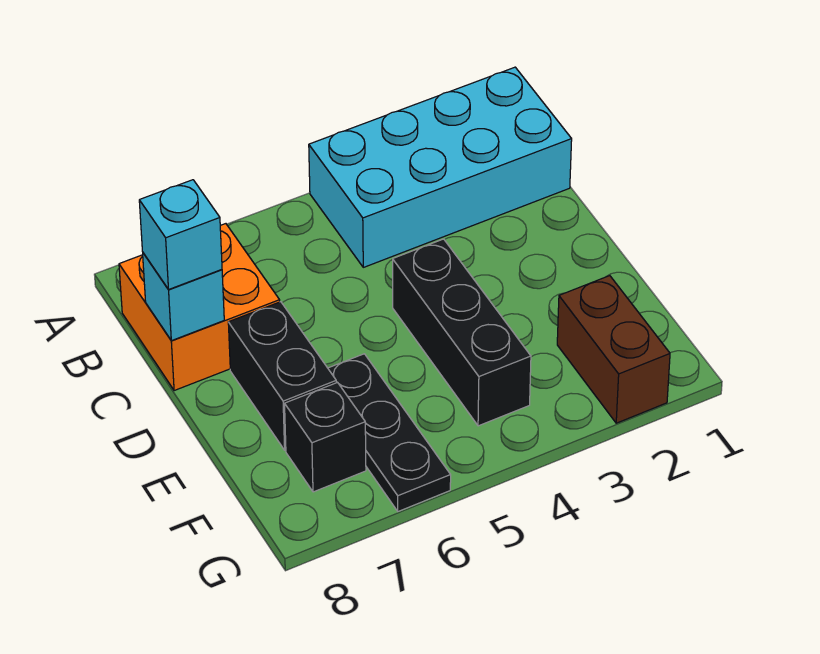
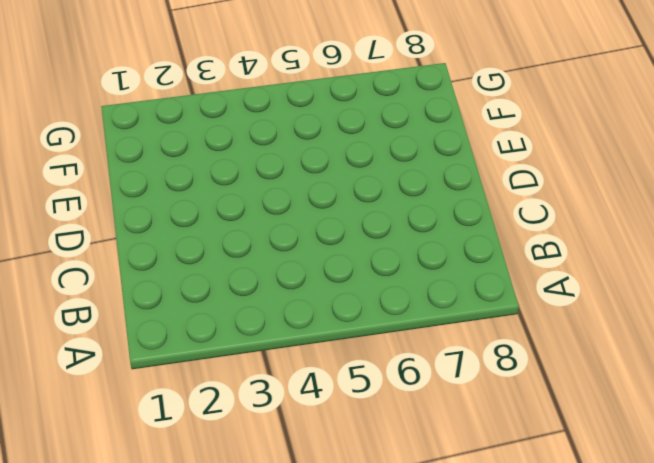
none -> cyan brick A1:B4 level 1
none -> orange brick B7:C8 level 1

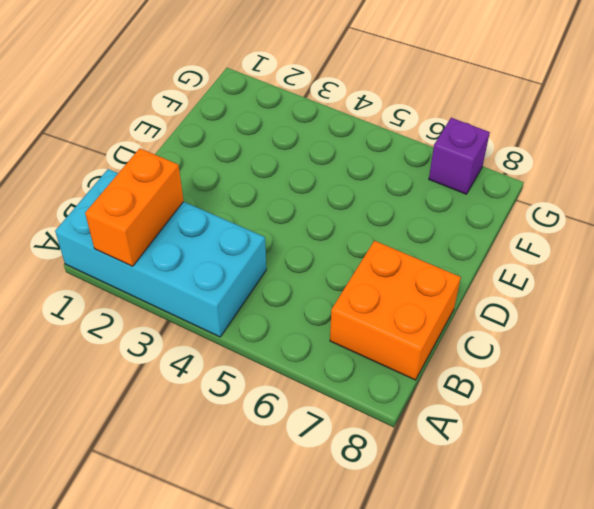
orange brick A2:B2 level 2 -> none
purple brick G7 level 1 -> none
none -> black brick D4:F4 level 1
none -> black brick D7:E7 level 1

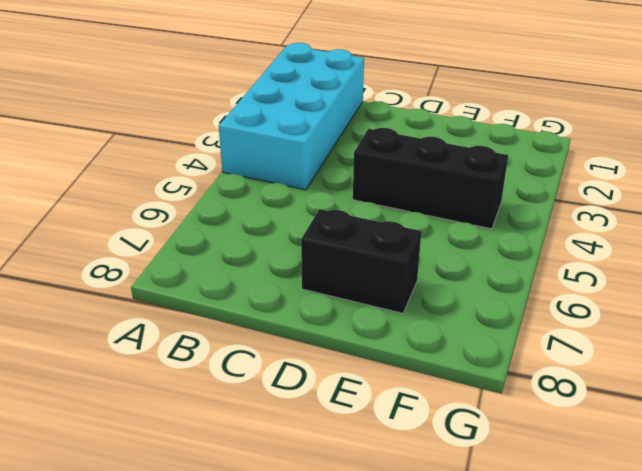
none -> orange brick B7:C8 level 1
none -> black plate E6:G6 level 1

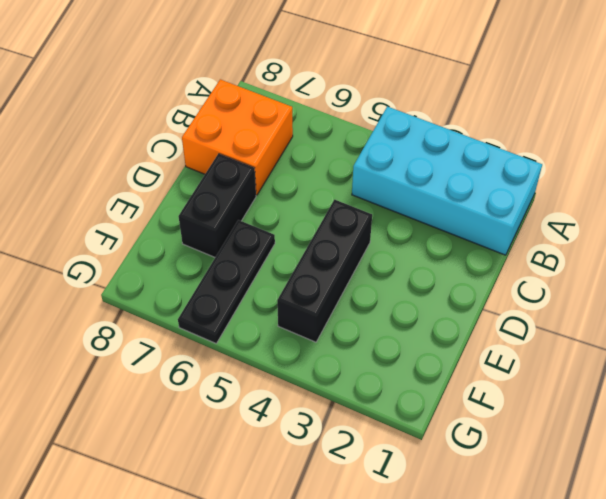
none -> brown brick F2:G2 level 1
none -> black brick F7 level 1

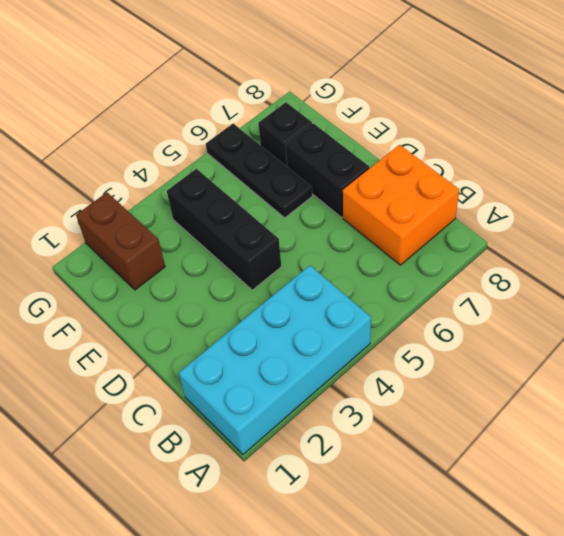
none -> cyan brick C8 level 2
none -> cyan brick C8 level 3

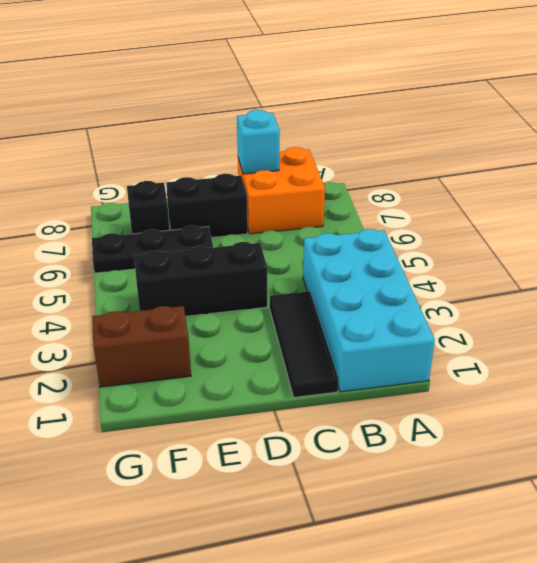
black tile C1:C3 level 1 -> none
none -> cyan brick C8 level 3

